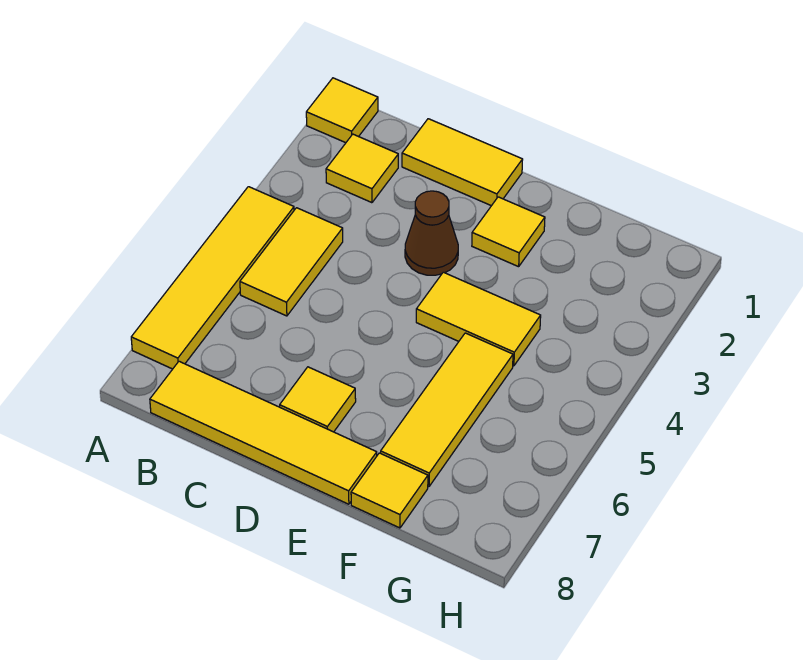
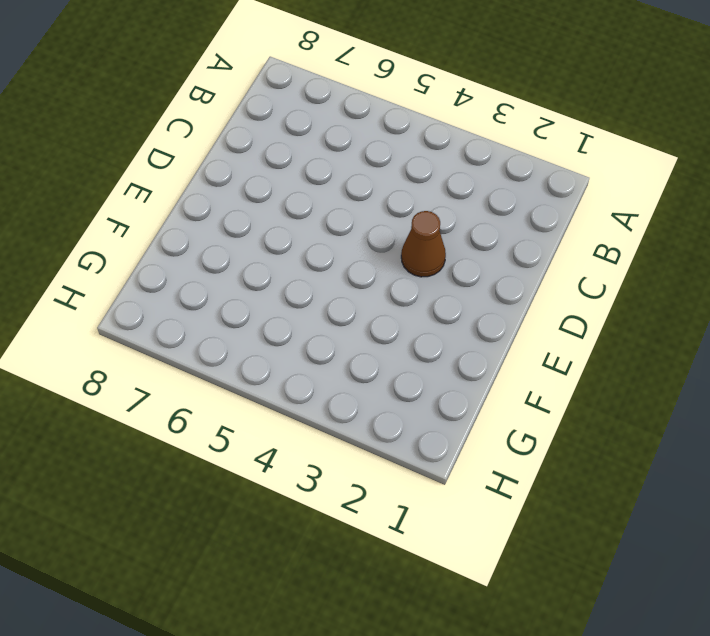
none -> yellow tile A1 level 1
none -> yellow tile A4:A7 level 1
none -> yellow tile B2 level 1

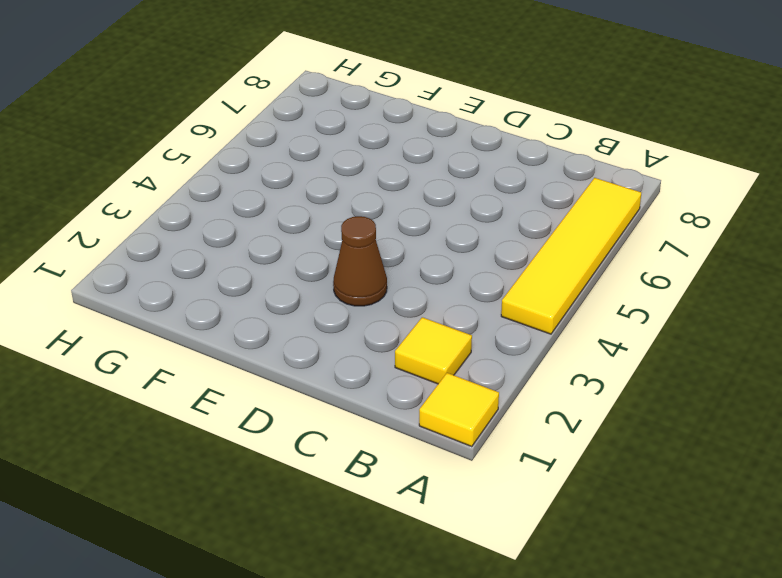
none -> yellow tile B4:B5 level 1
none -> yellow tile B8:E8 level 1
none -> yellow tile C1:D1 level 1

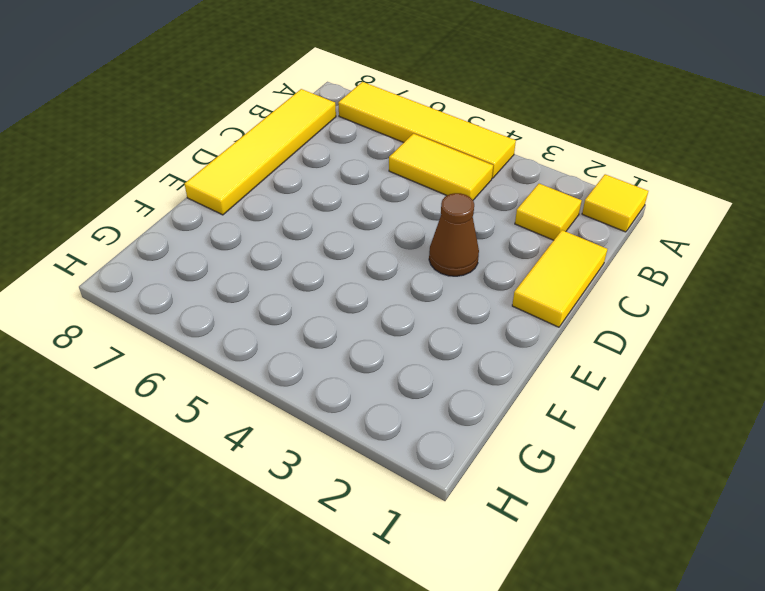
none -> yellow tile D7 level 1
none -> yellow tile E2 level 1
none -> yellow tile E4:F4 level 1

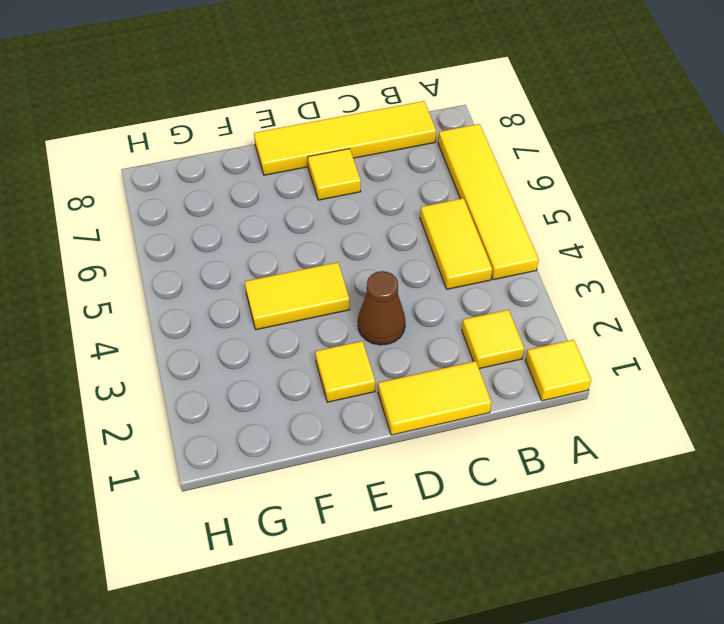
none -> yellow tile F5:F7 level 1
none -> yellow tile F8 level 1

